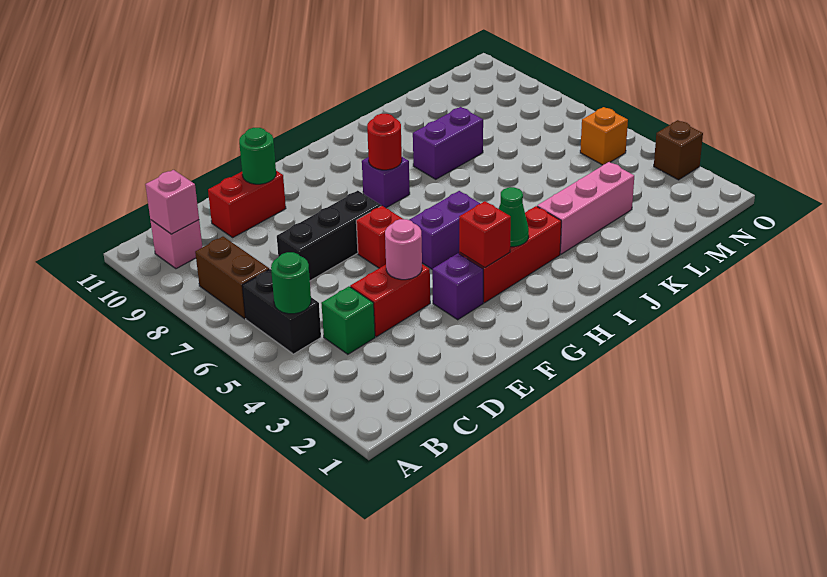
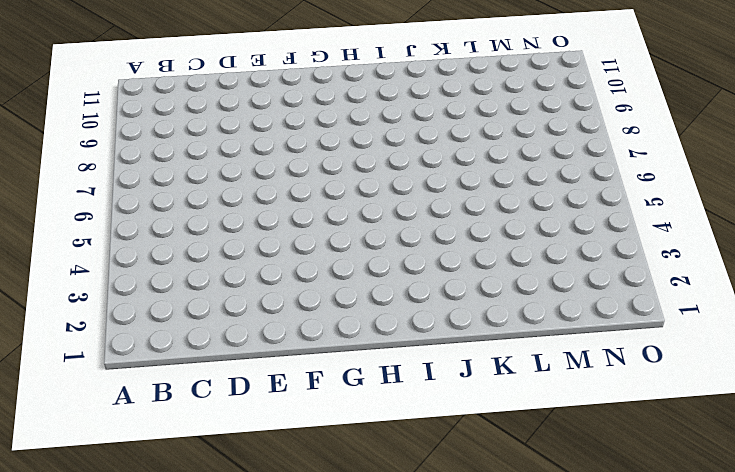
none -> black brick B5:B6 level 1
none -> brown brick B7:B8 level 1
none -> pink brick B10 level 1

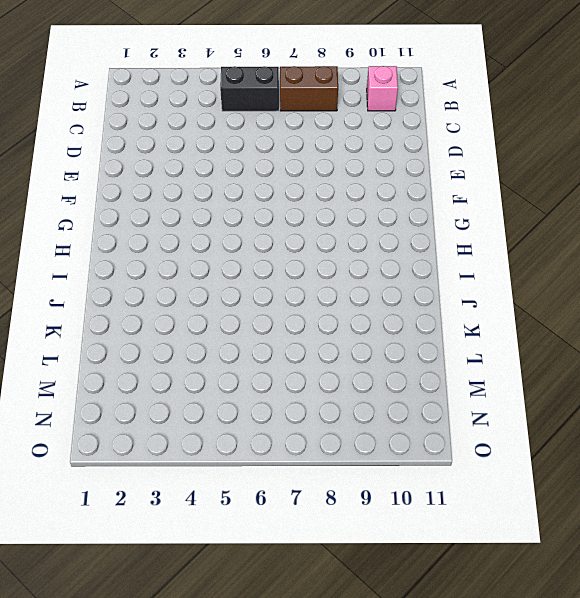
none -> green brick C4 level 1
none -> red brick D4:E4 level 1
none -> black brick D7:F7 level 1

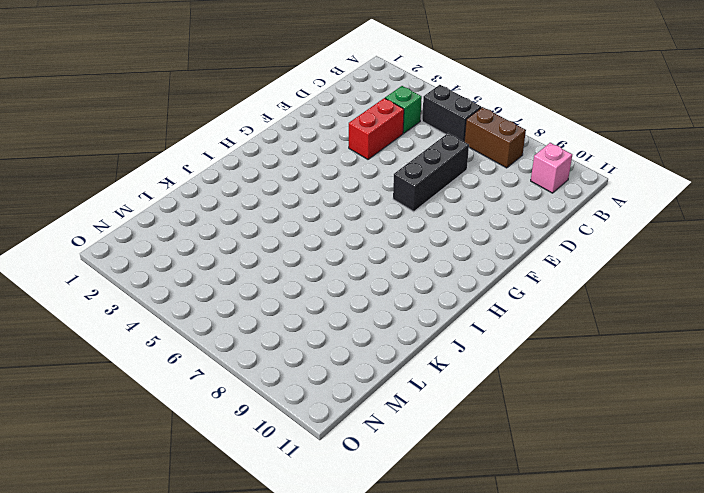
none -> red brick D10:E10 level 1
none -> purple brick F3 level 1
none -> red brick F6 level 1

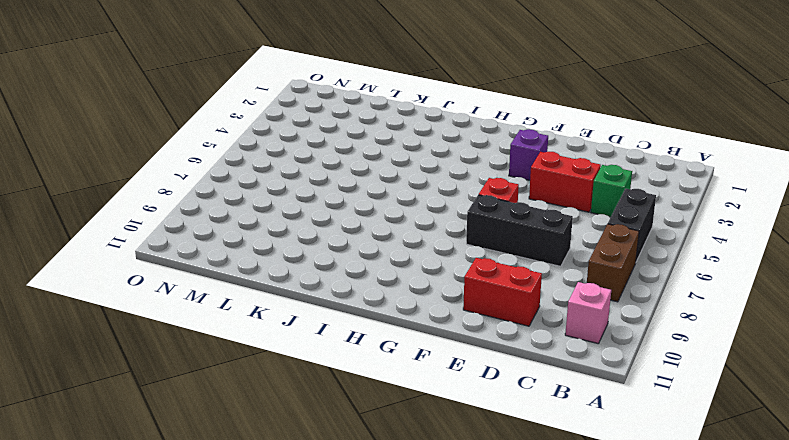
none -> red brick G3:I3 level 1
none -> purple brick G5:H5 level 1
none -> purple brick H8 level 1

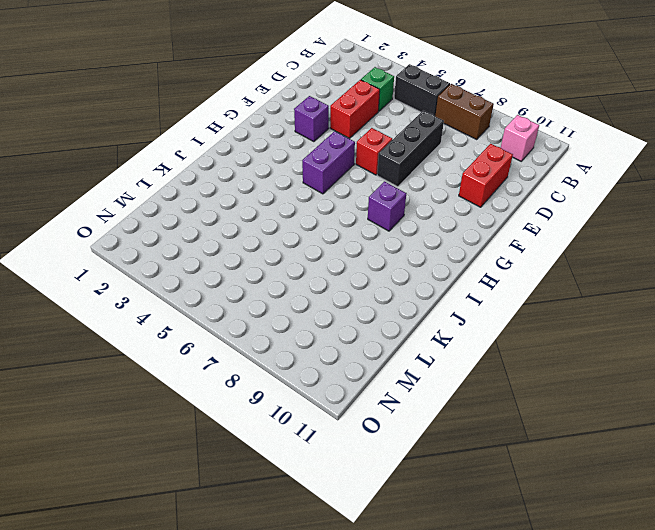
none -> red brick G3:I3 level 1
none -> pink brick J3:L3 level 1
none -> purple brick J8:K8 level 1

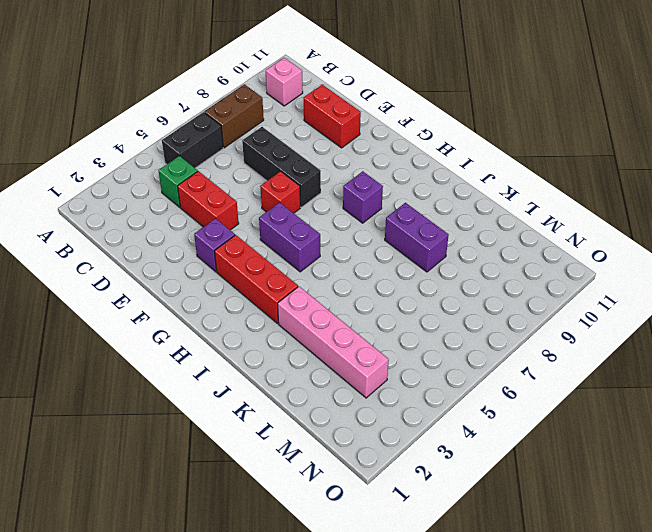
pink brick J3:M3 level 1 -> pink brick J3:L3 level 1
none -> orange brick N5 level 1
none -> brown brick O3 level 1
none -> green round brick B5 level 2

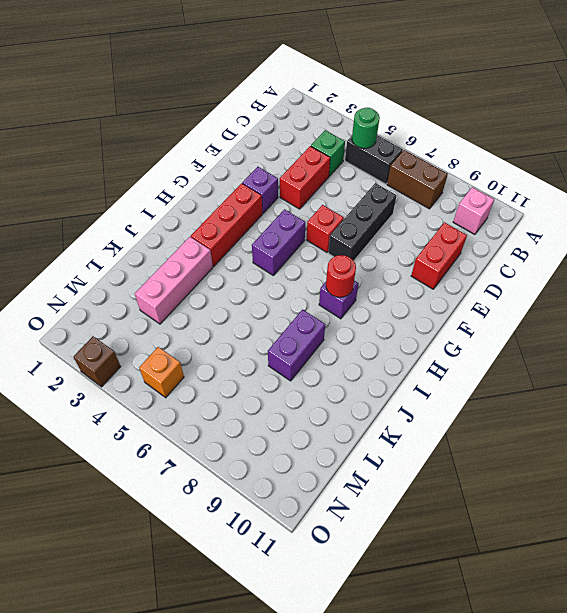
none -> pink brick B10 level 2
none -> pink round brick E4 level 2
none -> green round brick E10 level 2

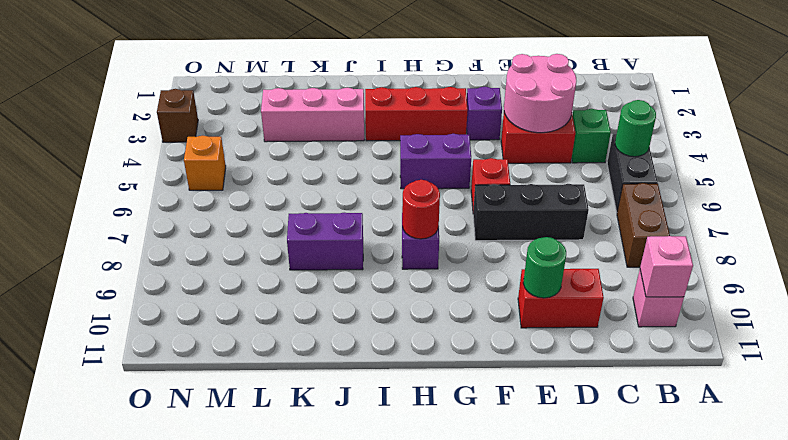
pink round brick D3:E4 level 2 -> pink round brick E4 level 2
none -> red brick G3 level 2
none -> green cone H3 level 2

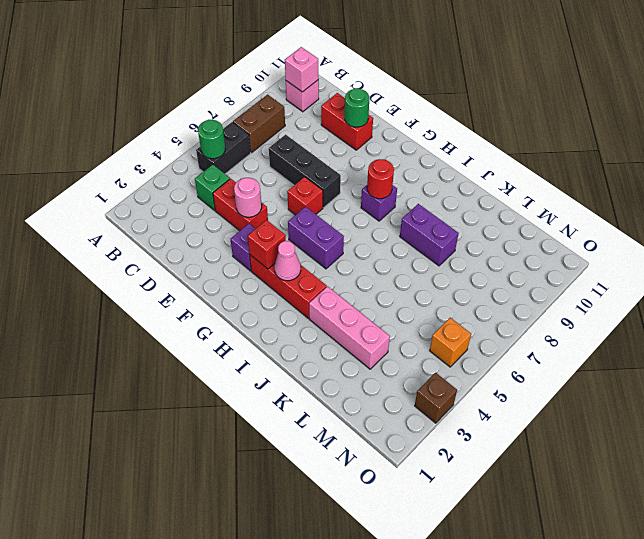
pink cone H3 level 2 -> green cone H3 level 2

